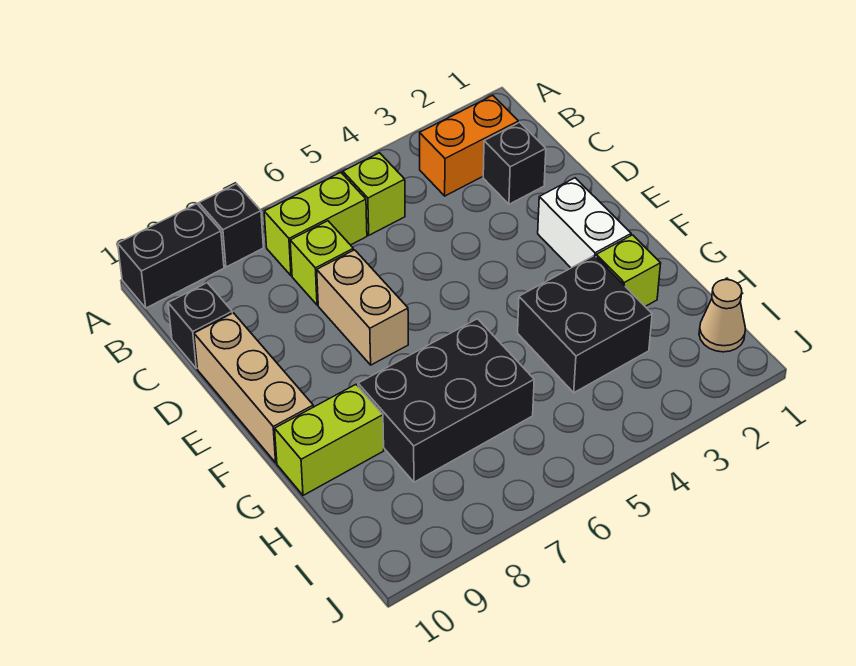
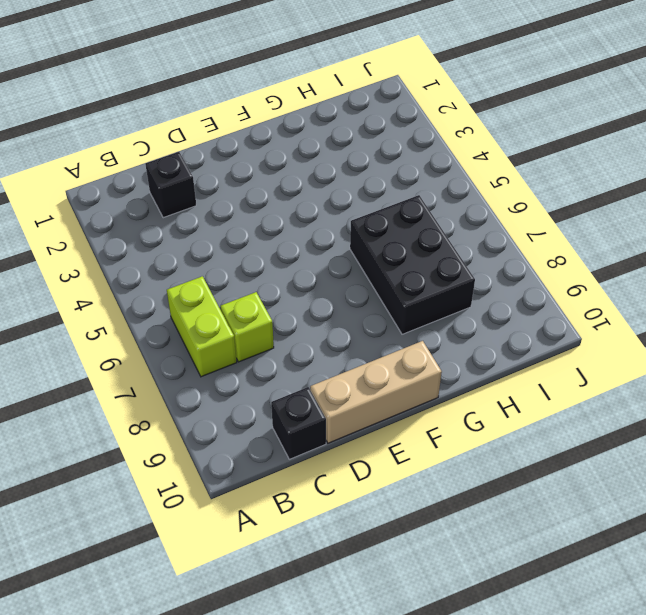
none -> black brick A8 level 1
none -> black brick A9:A10 level 1
none -> orange brick B2:B3 level 1

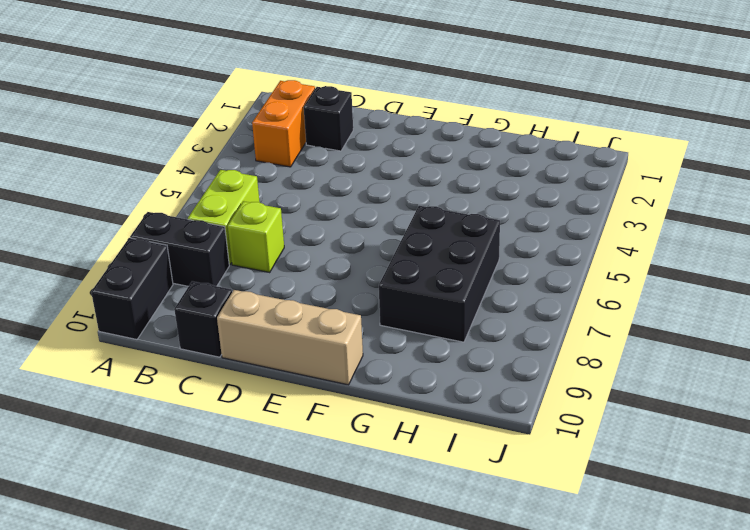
black brick A8:B8 level 1 -> black brick A8 level 1
none -> lime brick B5 level 1
none -> tan brick D7:E7 level 1
none -> white brick E2:F2 level 1

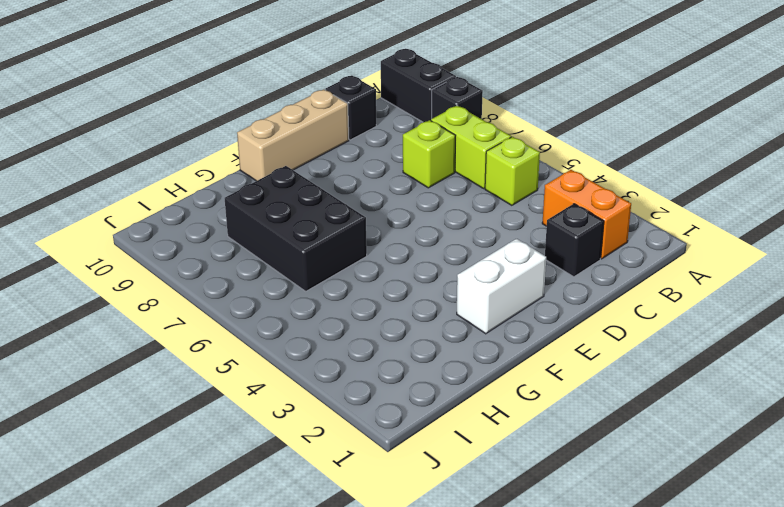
none -> tan brick D7:E7 level 1
none -> lime brick G2 level 1
none -> black brick G3:H4 level 1

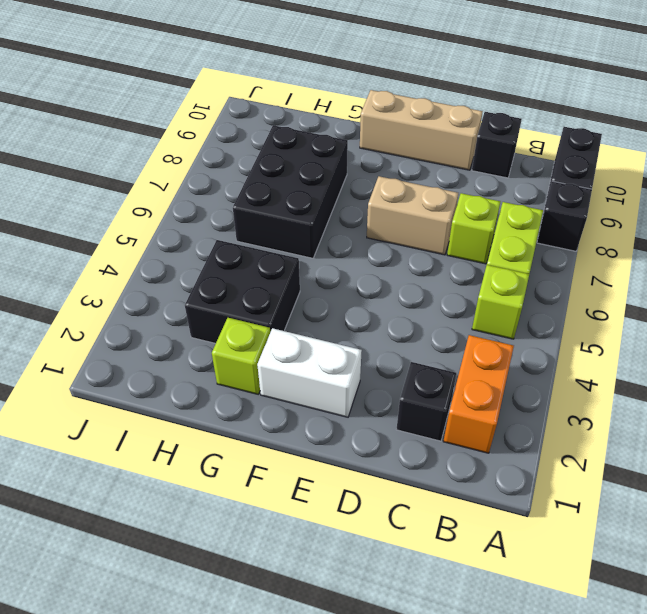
none -> lime brick G9:G10 level 1
none -> tan cone I1 level 1

